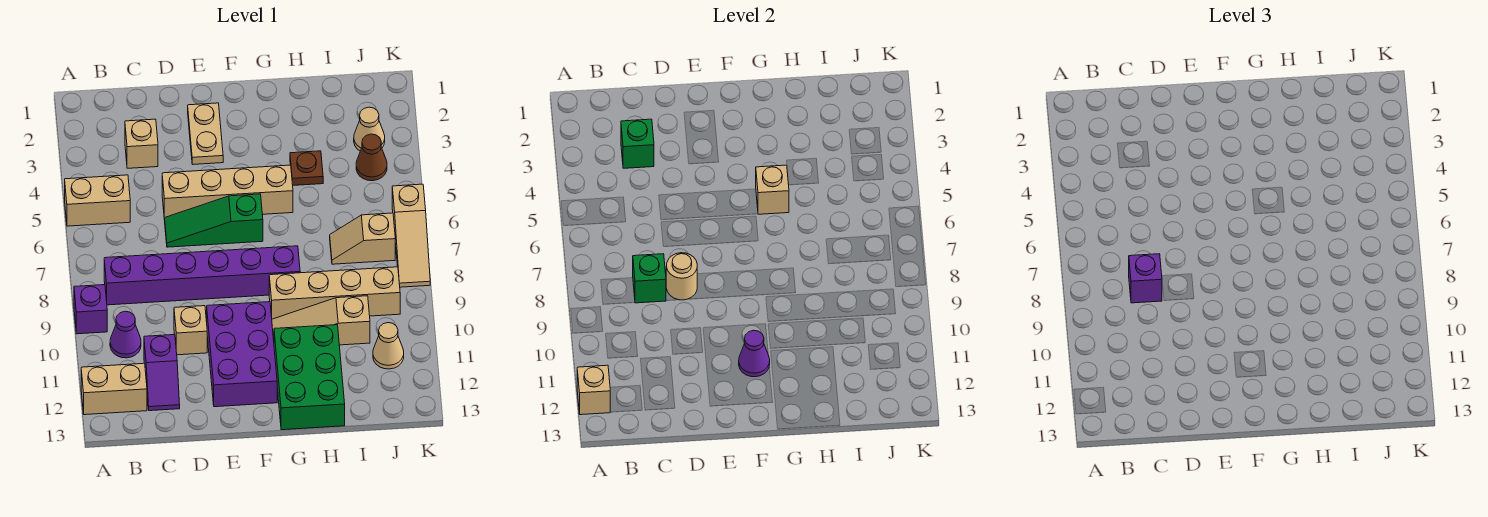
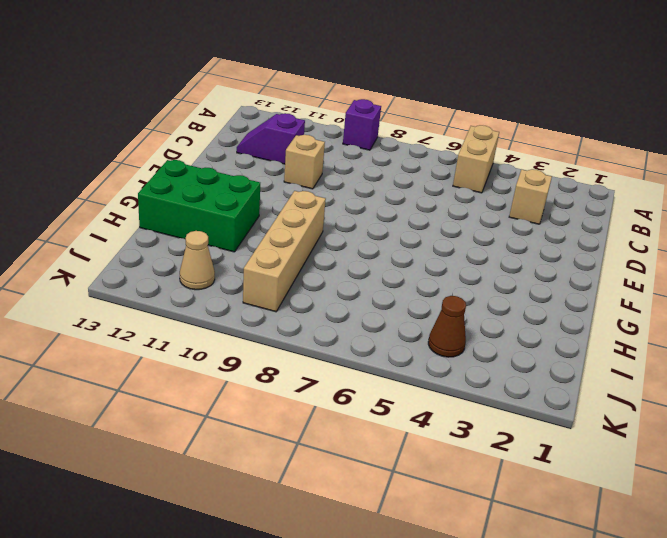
none -> tan brick A12:B12 level 1
none -> purple brick B8:G8 level 1
none -> purple cone B10 level 1

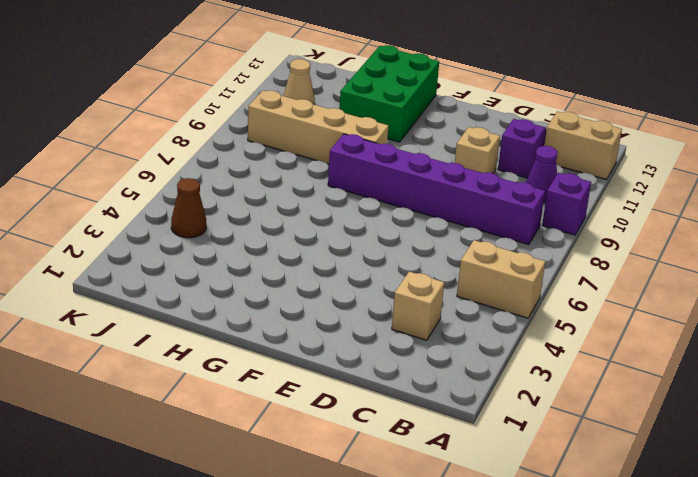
none -> tan brick D5:G5 level 1
none -> green slope D6:F6 level 1 top F
none -> tan plate E2:E3 level 1

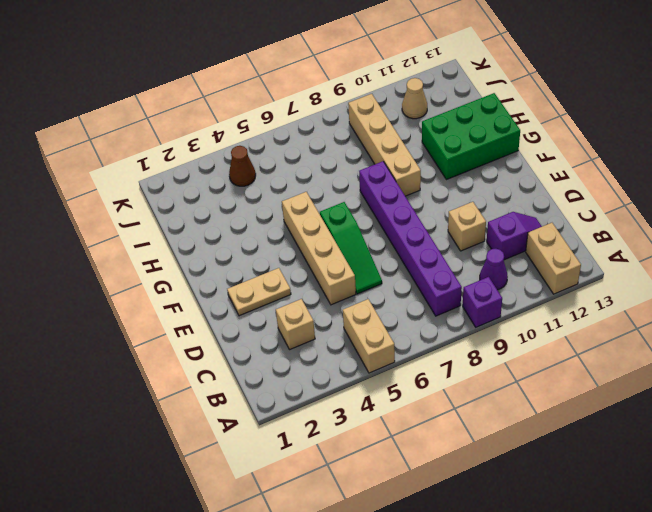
none -> purple brick E10:F12 level 1
none -> tan slope G10:I10 level 1 top I
none -> brown plate H4 level 1

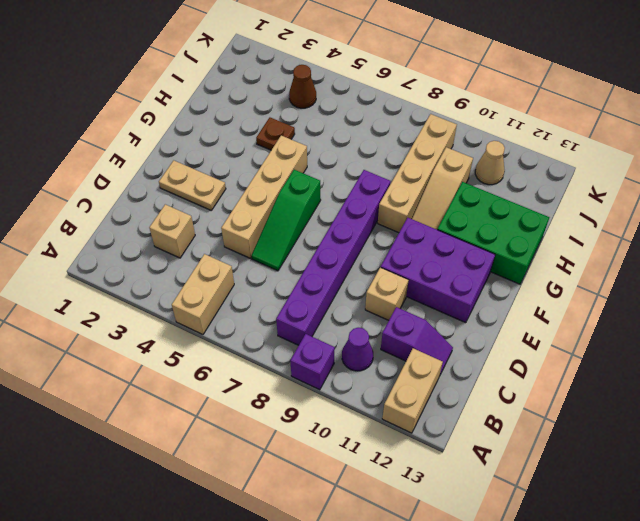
none -> tan slope I7:J7 level 1 top J
none -> tan cone J3 level 1
none -> tan slope K6:K8 level 1 top 6

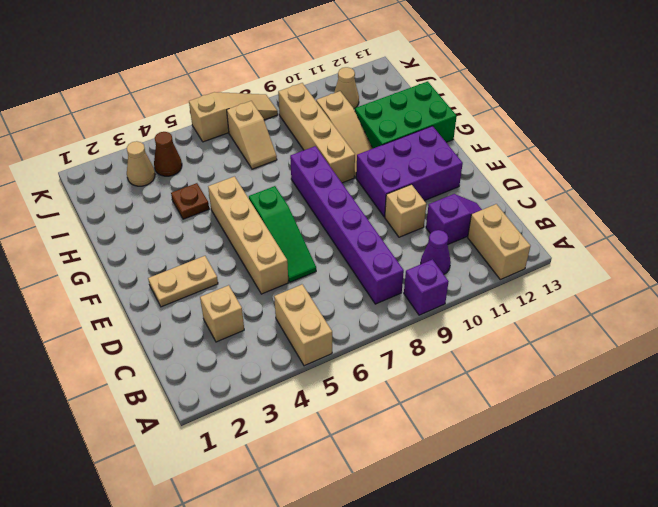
none -> tan brick A12 level 2
none -> green brick C3 level 2
none -> green brick C8 level 2

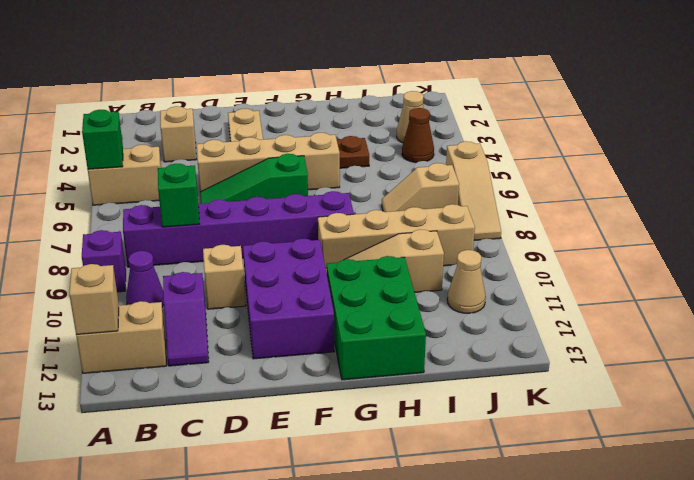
green brick A5 level 2 -> green brick C3 level 2
none -> tan round brick D8 level 2
none -> purple cone F11 level 2
none -> tan brick G5 level 2

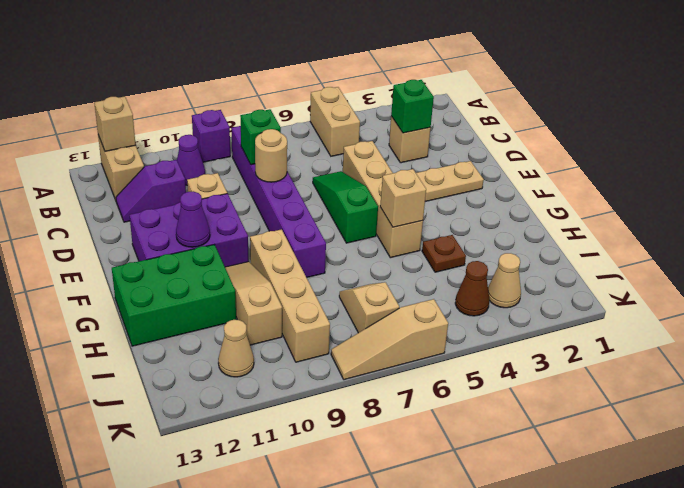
none -> purple brick C8 level 3

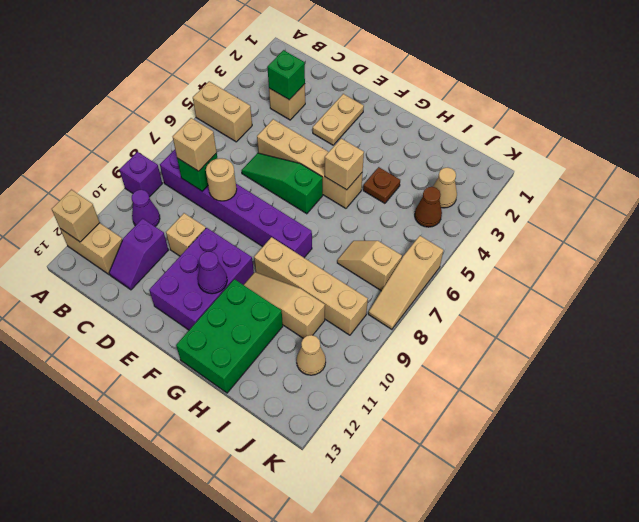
tan brick C8 level 3 -> purple brick C8 level 3

